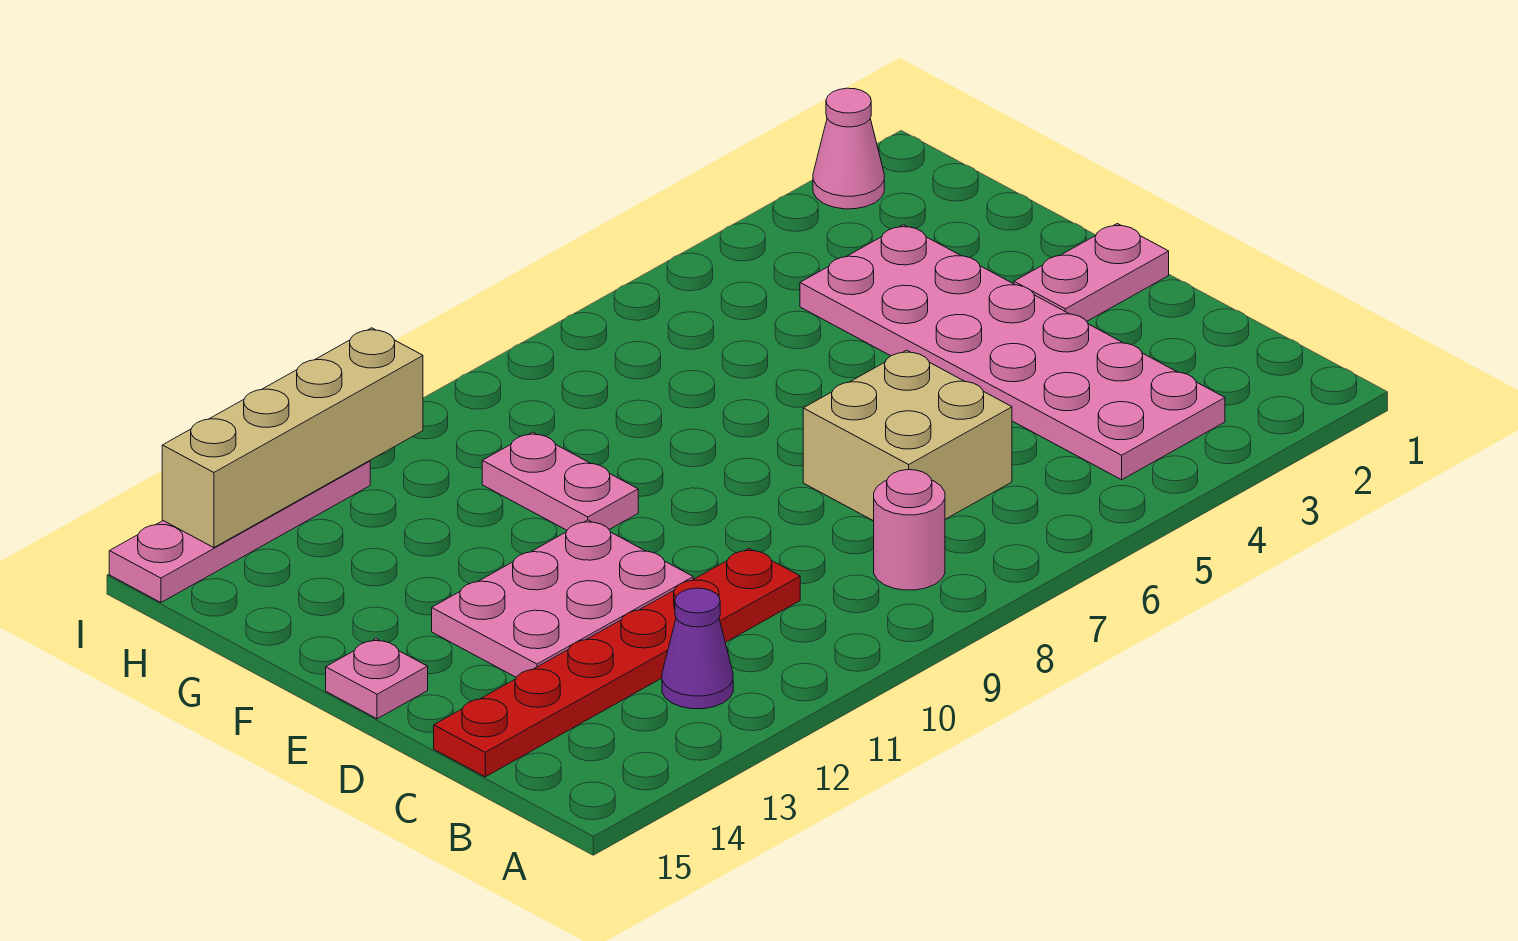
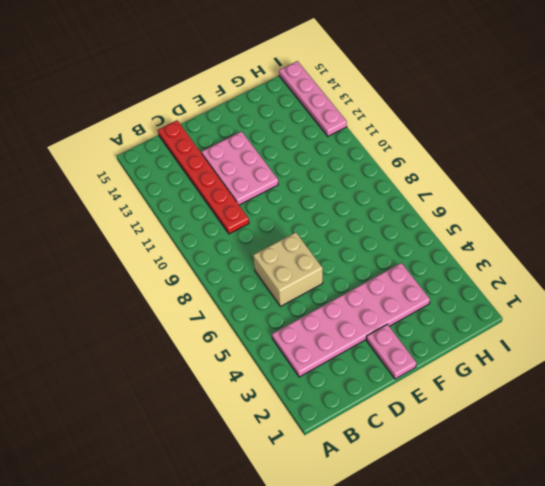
none -> pink round brick B8 level 1
none -> purple cone B12 level 1
none -> pink plate E15 level 1

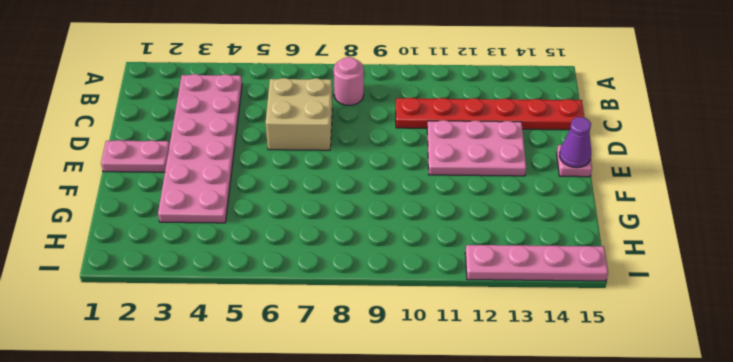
purple cone E15 level 2 -> purple cone B12 level 1
none -> pink plate F10:G10 level 1
none -> pink cone I2 level 1
none -> tan brick I11:I14 level 2

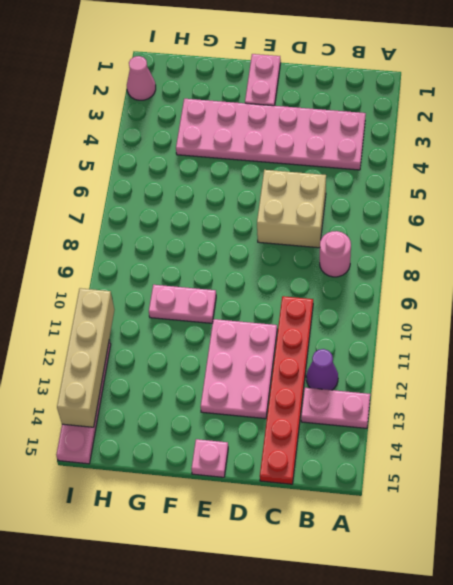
pink plate A13:B13 level 1 -> none

